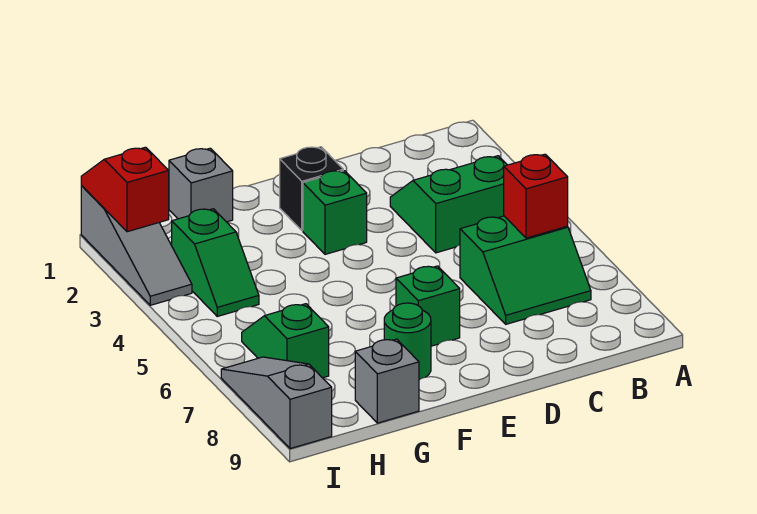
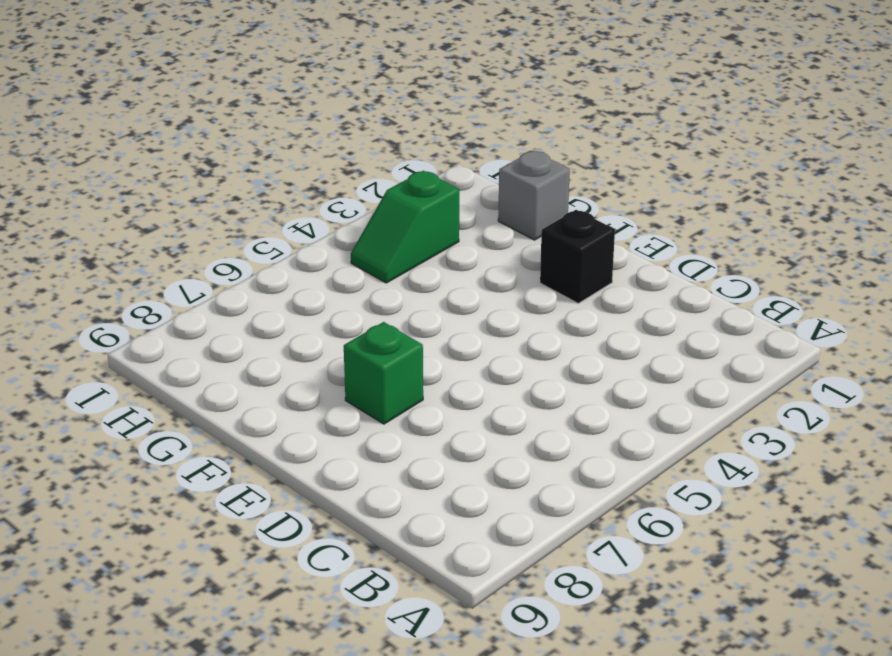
none -> green slope B3:C4 level 1 top 4
none -> green slope B6:C7 level 1 top 6
none -> green brick E3 level 1

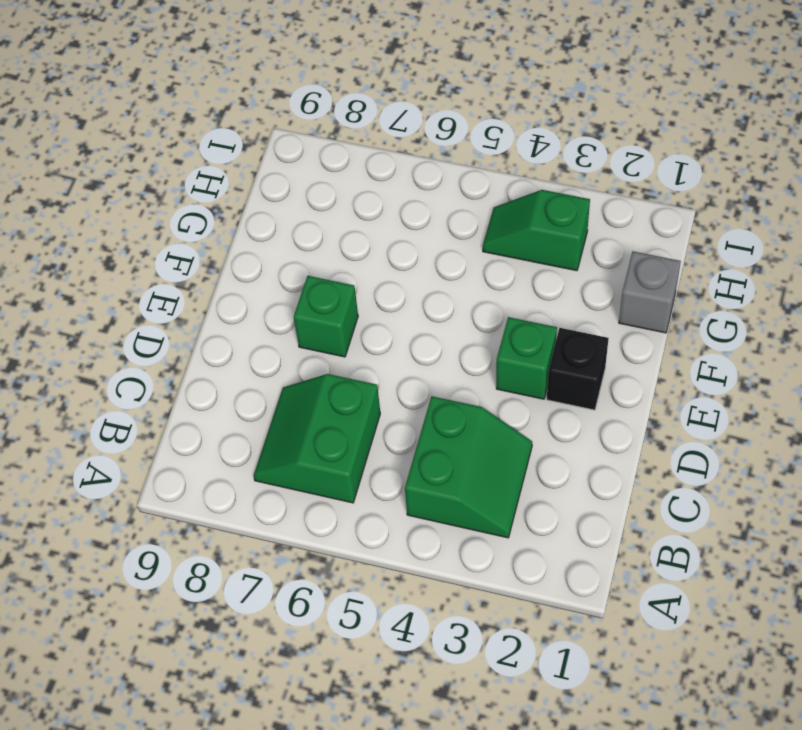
none -> green round brick F8 level 1
none -> grey brick G9 level 1
none -> green slope H6:H7 level 1 top 7

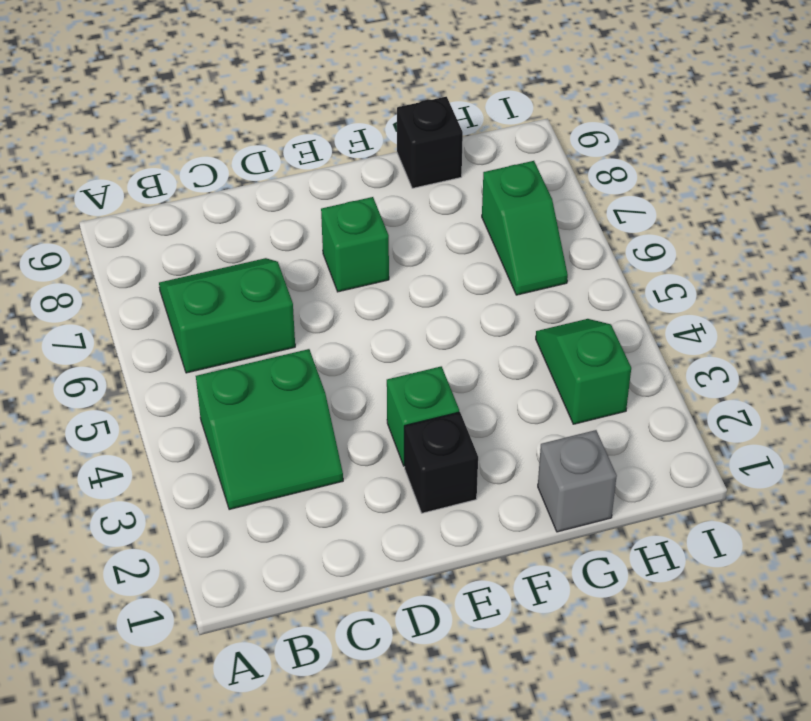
black brick G9 level 1 -> grey brick G9 level 1
none -> green round brick F8 level 1
none -> grey slope I1:I3 level 1 top 1
none -> grey slope I7:I9 level 1 top 9

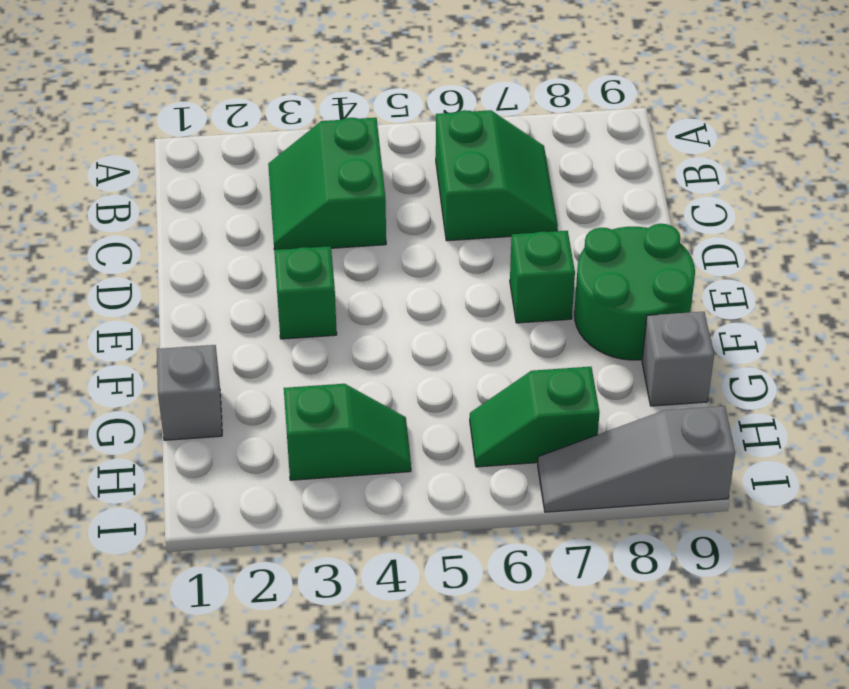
green round brick E8:F9 level 1 -> green round brick F8 level 1
none -> black brick E2 level 1
none -> grey slope I1:I3 level 1 top 1
none -> red brick B6 level 2

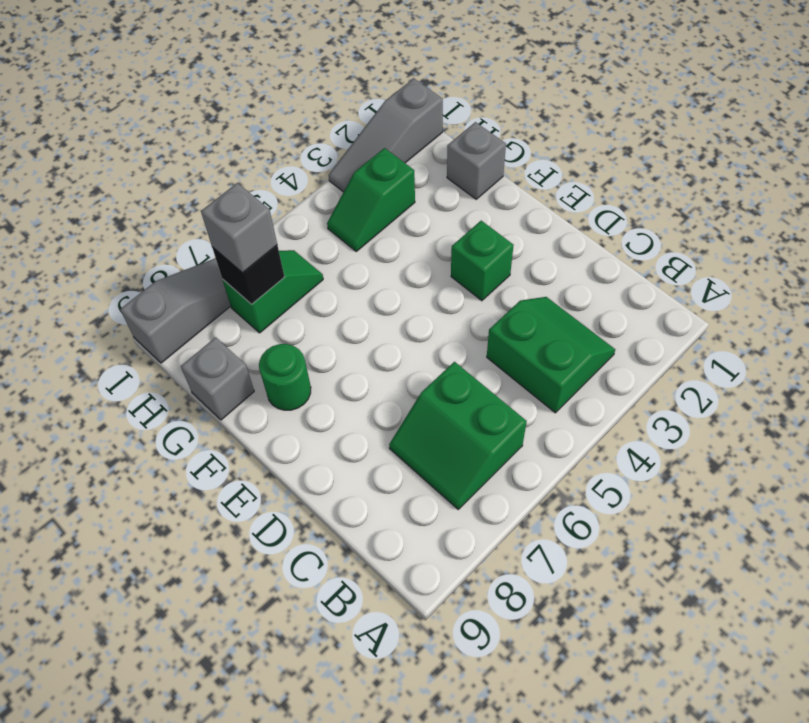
black brick H7 level 2 -> black brick E2 level 1
grey brick H7 level 3 -> none
none -> green brick E7 level 1
none -> red brick B6 level 2
none -> red slope I1:I2 level 2 top 2

